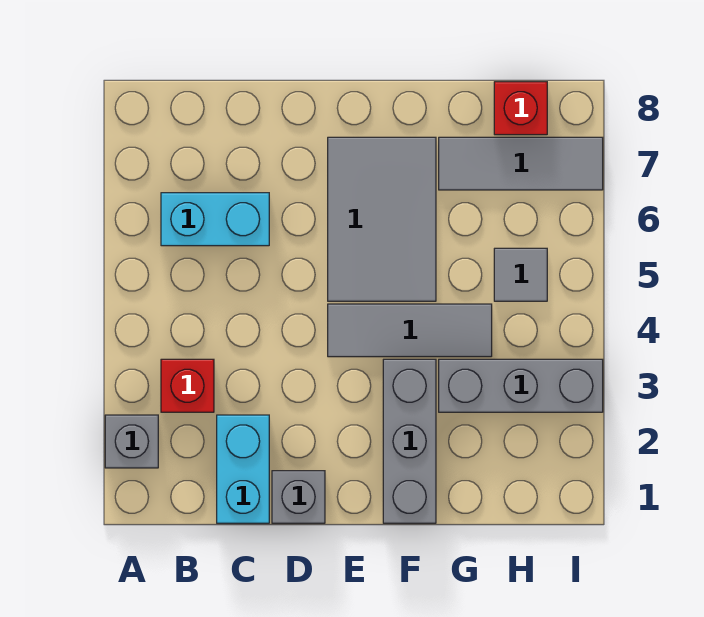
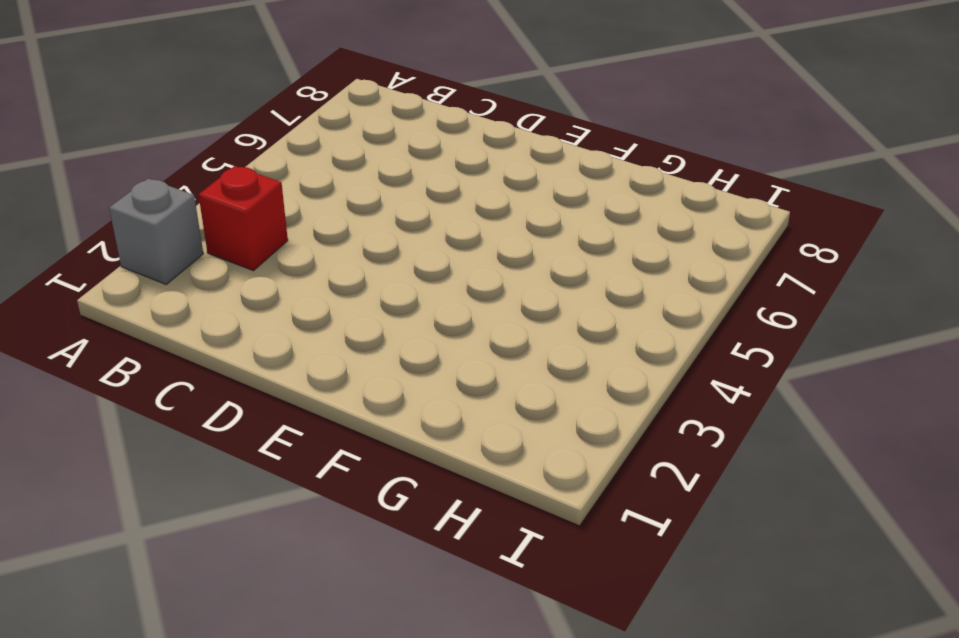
none -> cyan brick B6:C6 level 1
none -> cyan brick C1:C2 level 1
none -> grey brick D1 level 1

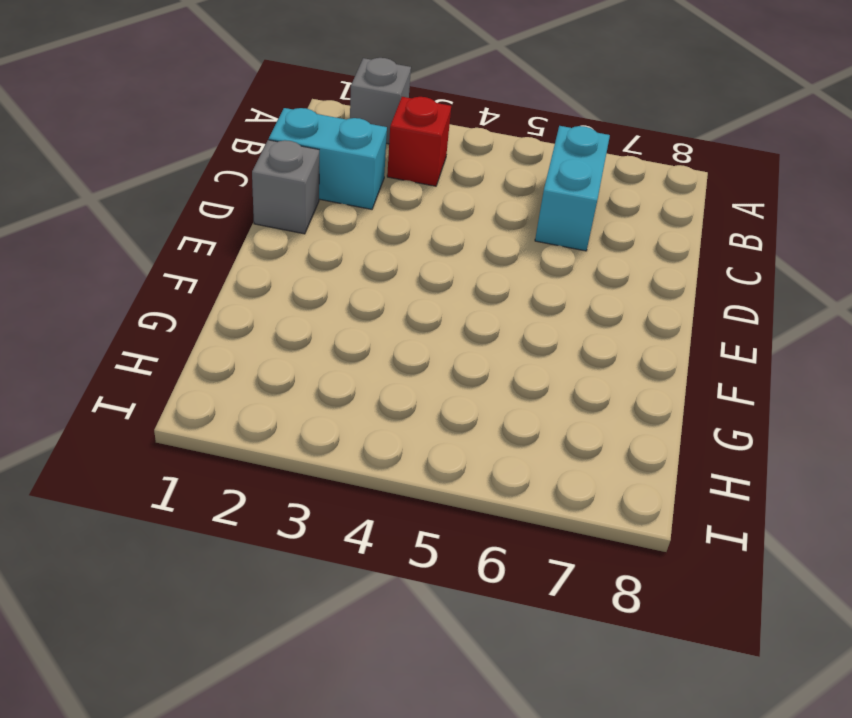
none -> grey tile E4:G4 level 1
none -> grey tile E5:F7 level 1
none -> grey brick F1:F3 level 1

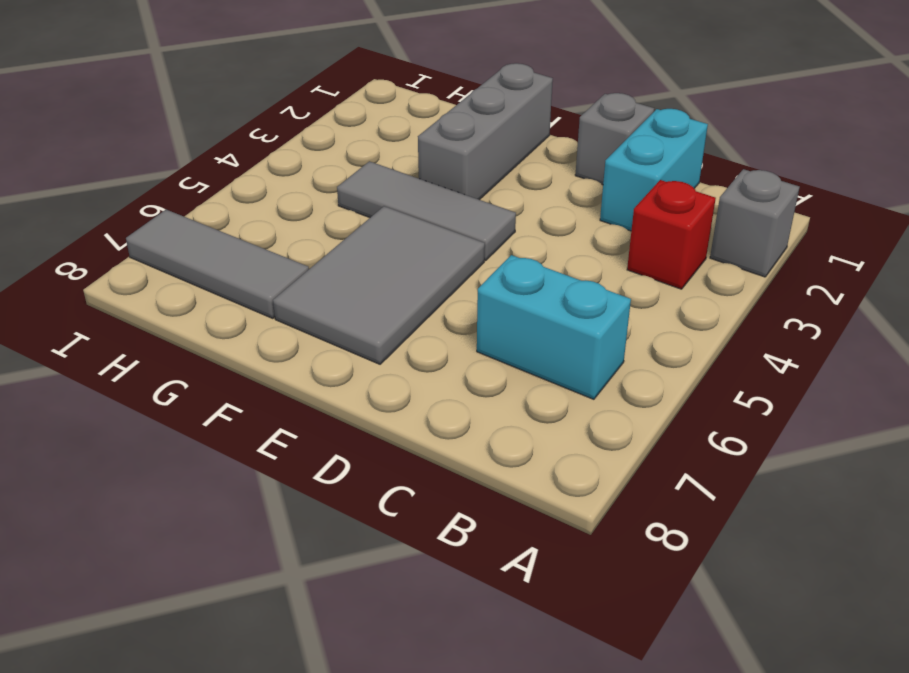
none -> grey brick G3:I3 level 1
none -> grey tile H5 level 1
none -> red brick H8 level 1

